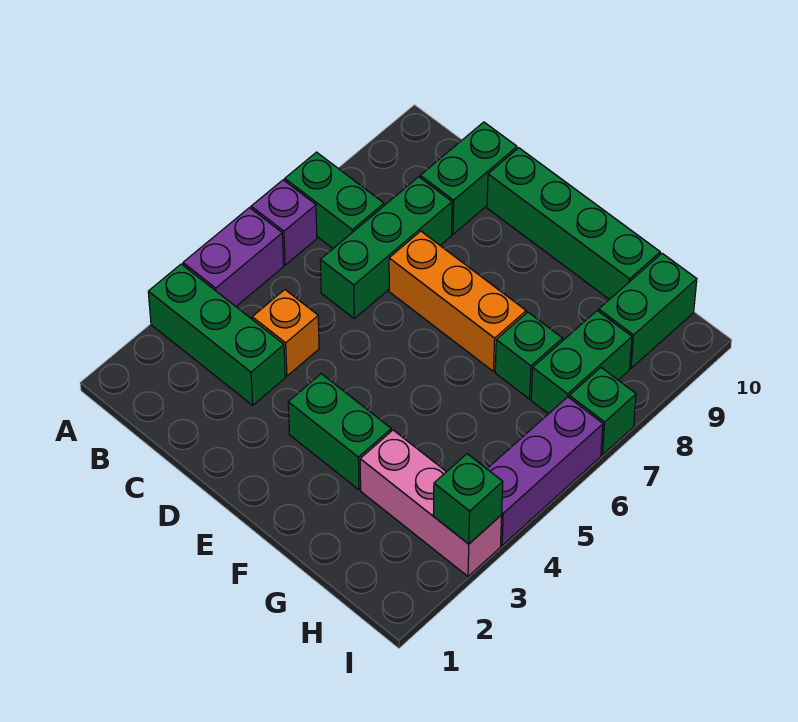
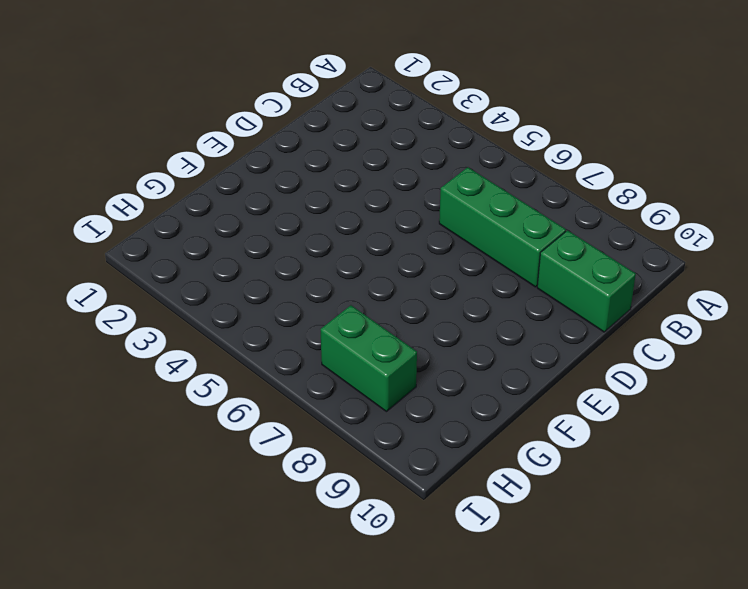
none -> green brick A3:C3 level 1
none -> purple brick A4:A5 level 1
none -> purple brick A6 level 1

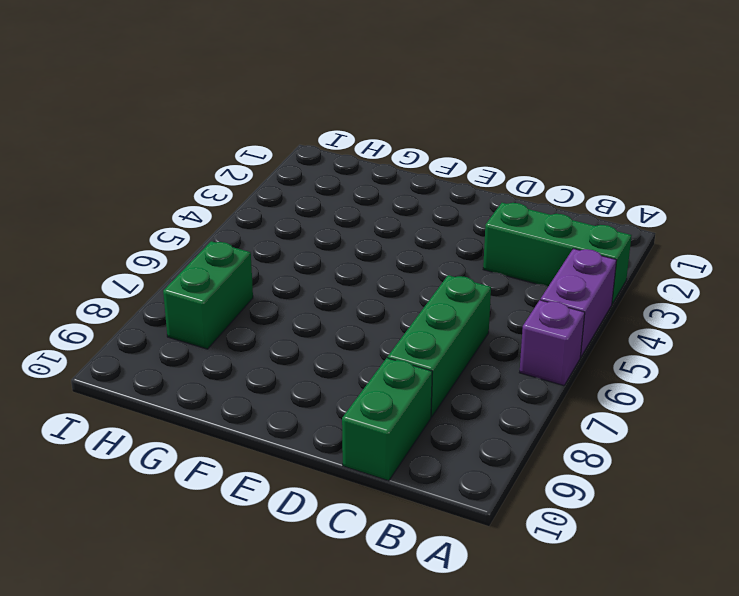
none -> green brick A7:B7 level 1
none -> orange brick C4 level 1
none -> orange brick D7:F7 level 1

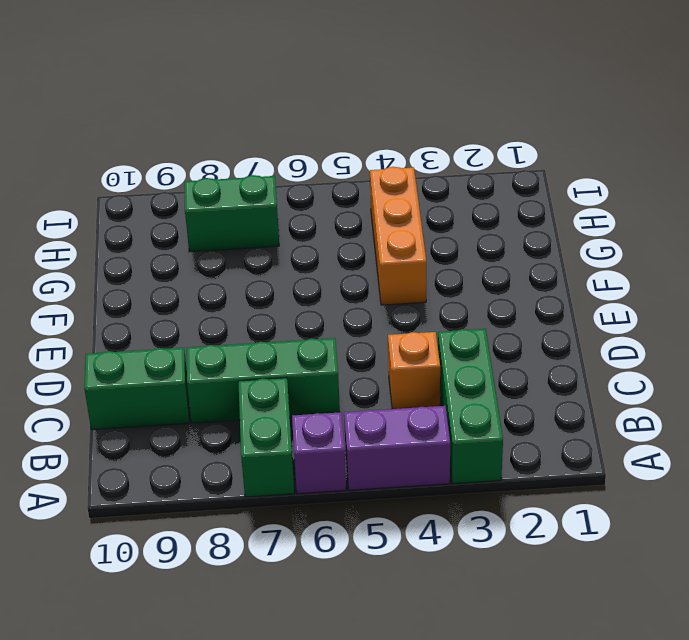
orange brick F4:H4 level 1 -> orange brick D7:F7 level 1
none -> green brick D10:G10 level 1
none -> green brick E3:F3 level 1
none -> pink brick G3:I3 level 1

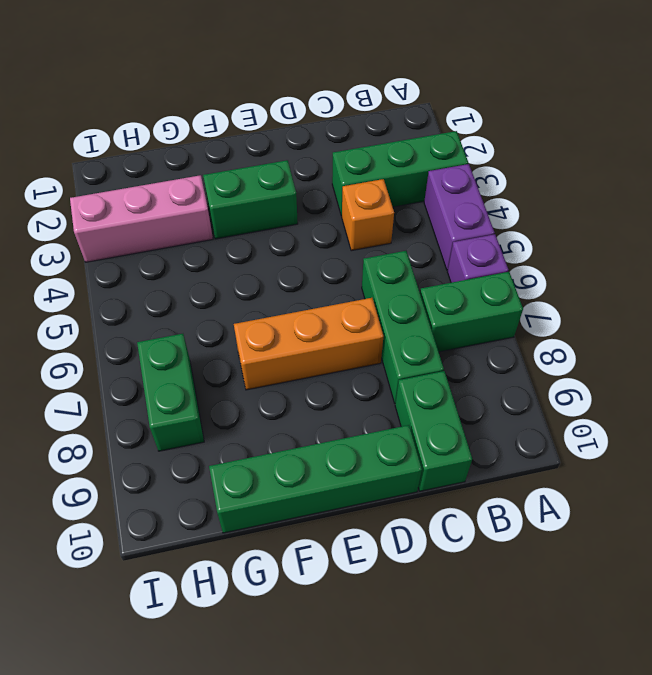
none -> green brick G7 level 1
none -> green brick H9:H10 level 1
none -> purple brick I4:I6 level 1

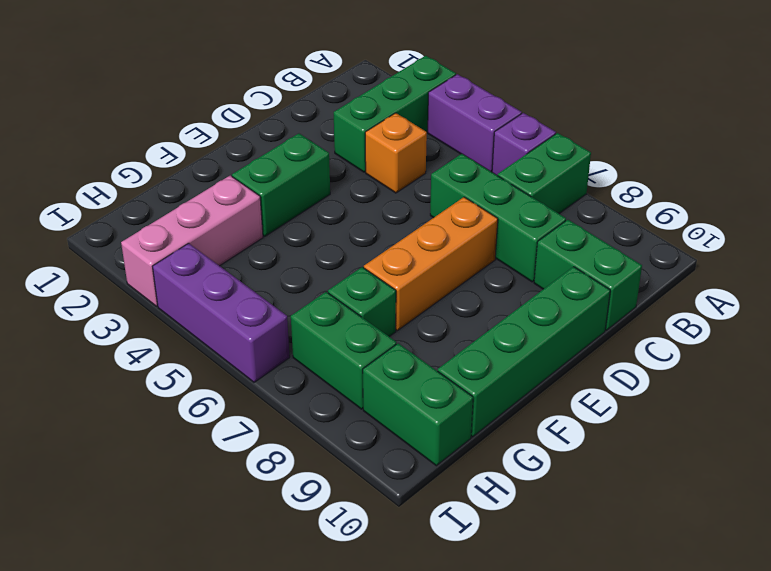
none -> green brick I7 level 1
none -> green brick I3 level 2

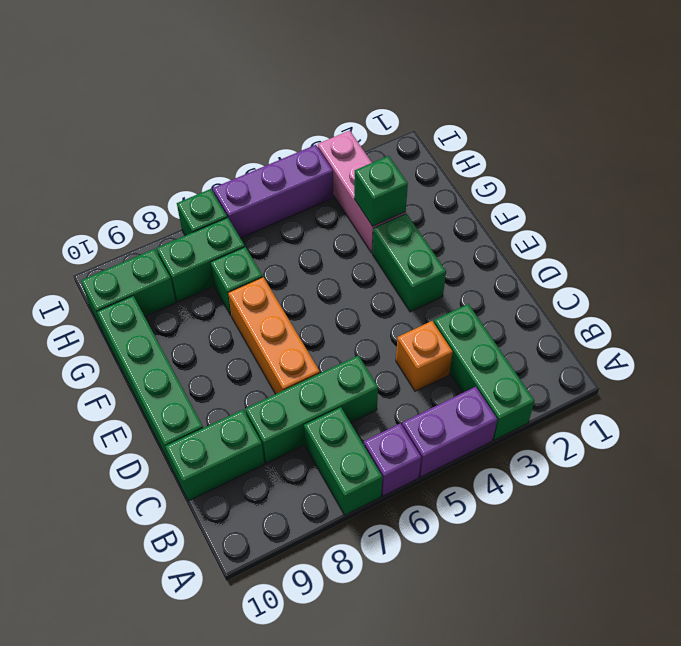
green brick G3 level 2 -> green brick I3 level 2

